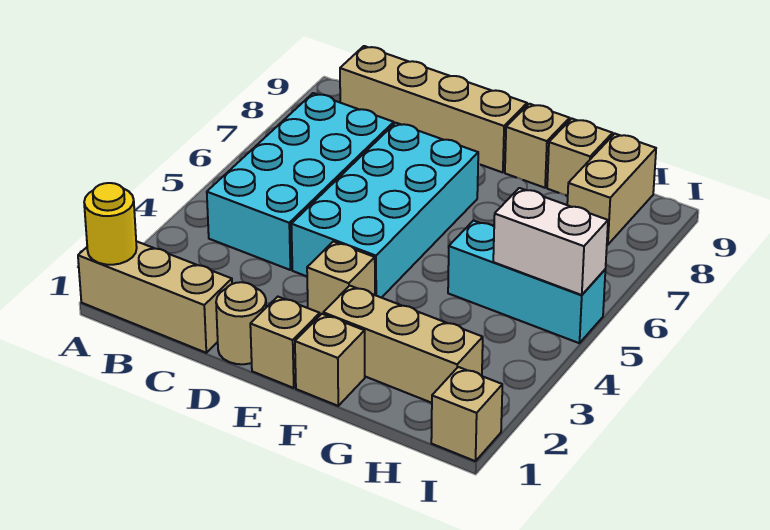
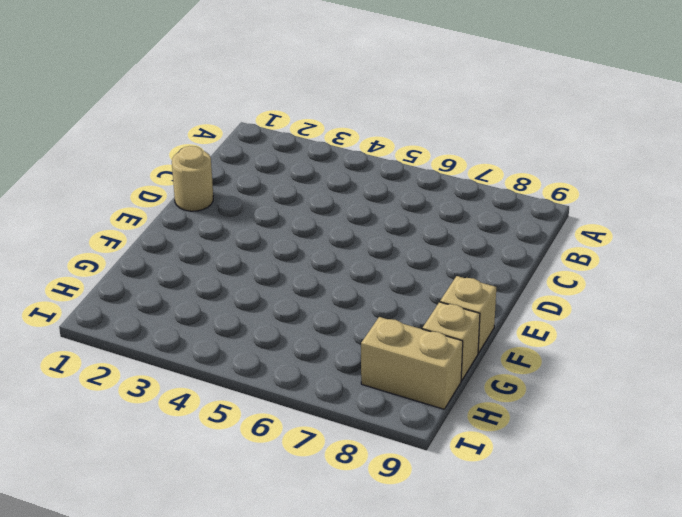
none -> tan brick A1:C1 level 1
none -> cyan brick B4:C7 level 1
none -> tan brick B9:E9 level 1

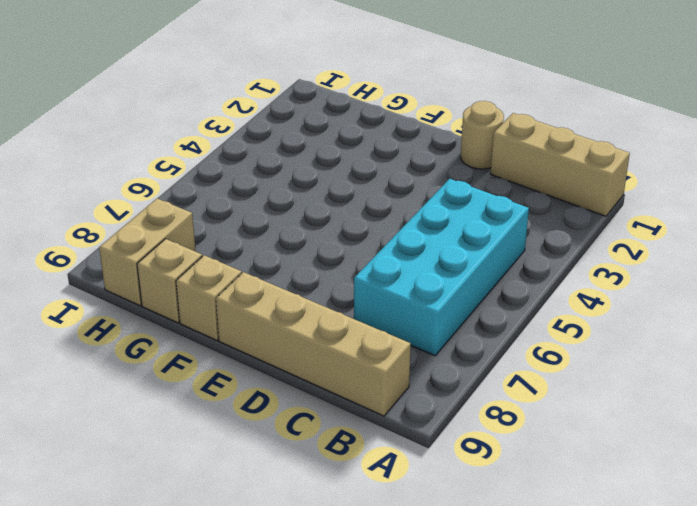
none -> cyan brick D4:E7 level 1
none -> tan brick E1 level 1
none -> tan brick E3 level 1

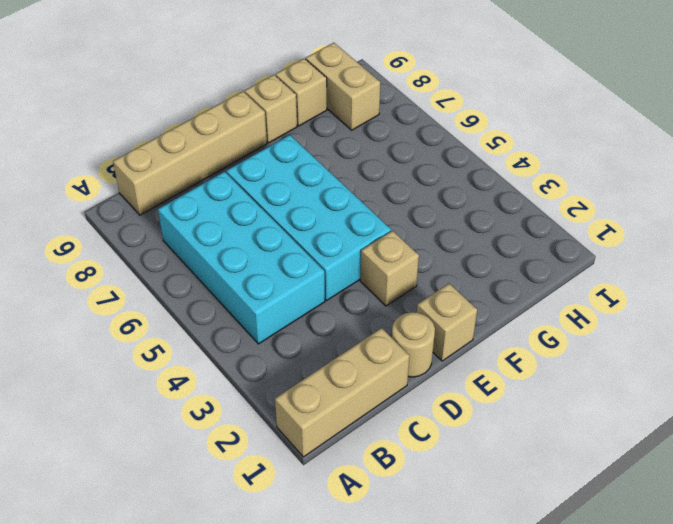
none -> tan brick F1 level 1
none -> tan brick F2:H2 level 1
none -> cyan brick G5:I5 level 1

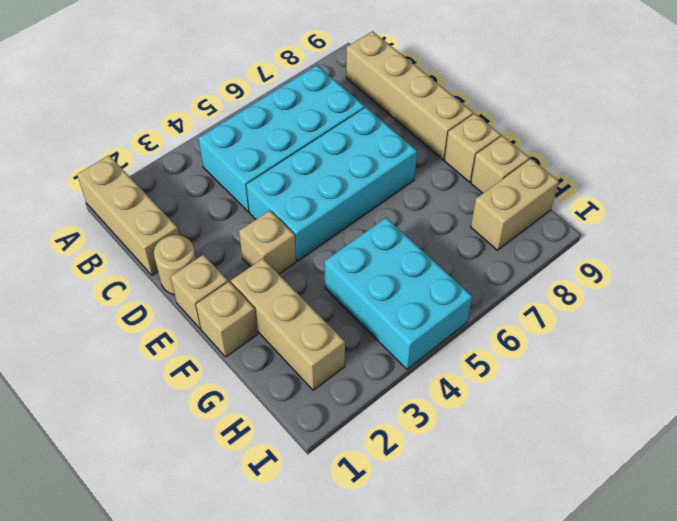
cyan brick G4:I5 level 1 -> cyan brick G5:I5 level 1
none -> tan brick I1 level 1
none -> yellow round brick A1 level 2
none -> white brick H5:I5 level 2

